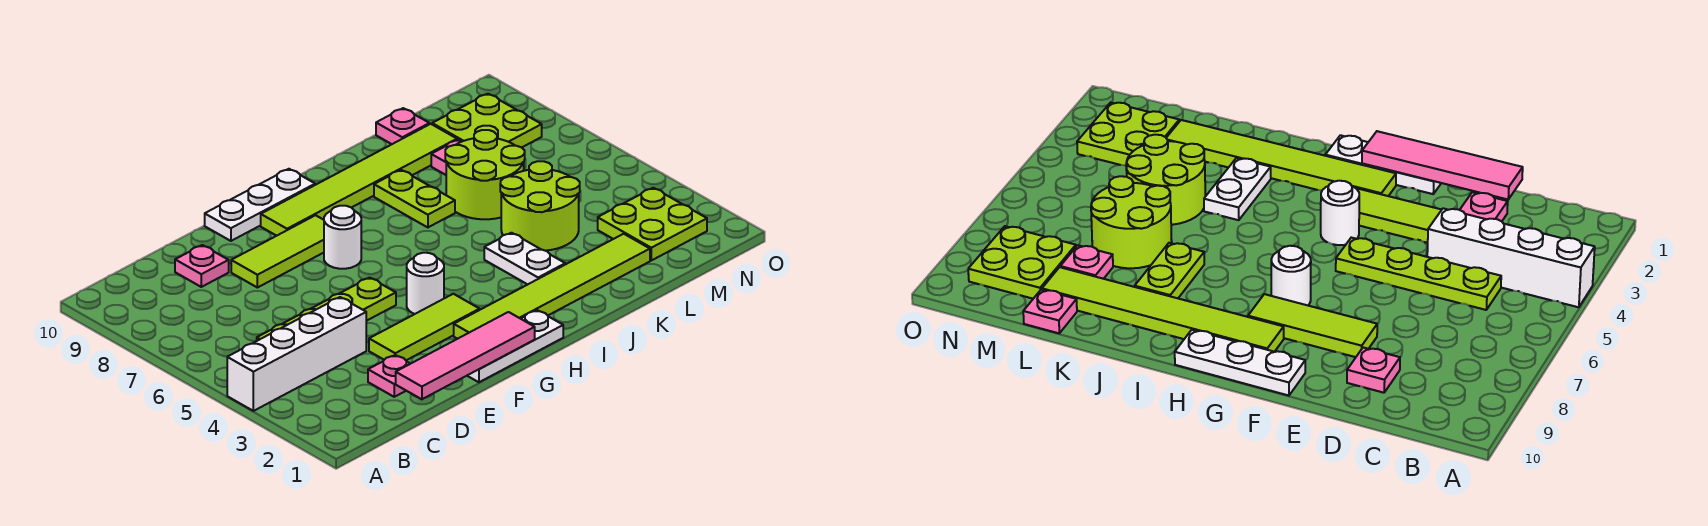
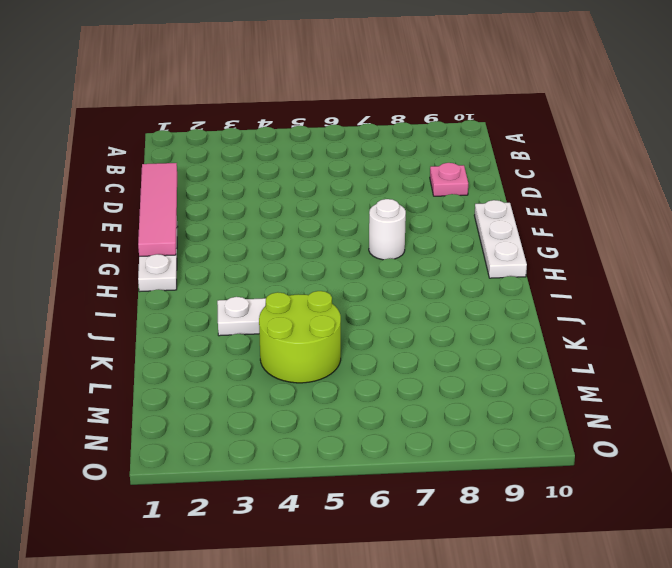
none -> white brick A4:D4 level 1
none -> lime plate C5:F5 level 1
none -> pink plate D2 level 1

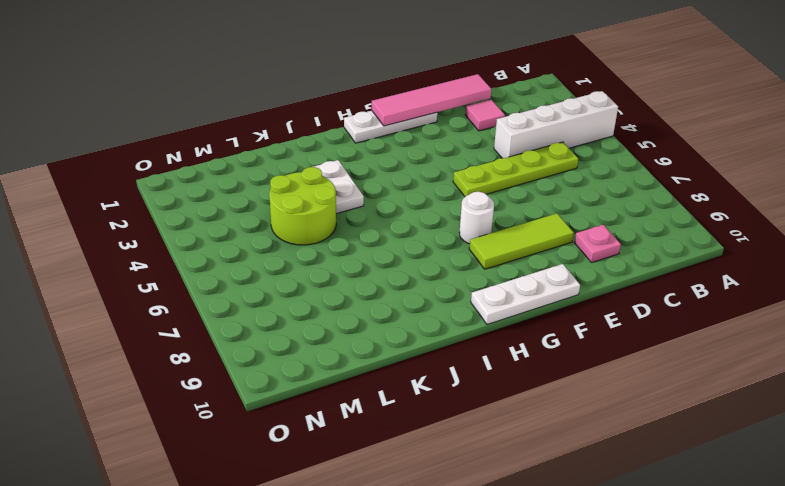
pink tile D2 level 1 -> pink plate D2 level 1
none -> lime tile E3:G3 level 1
none -> lime tile G2:L2 level 1
none -> white round brick G4 level 1

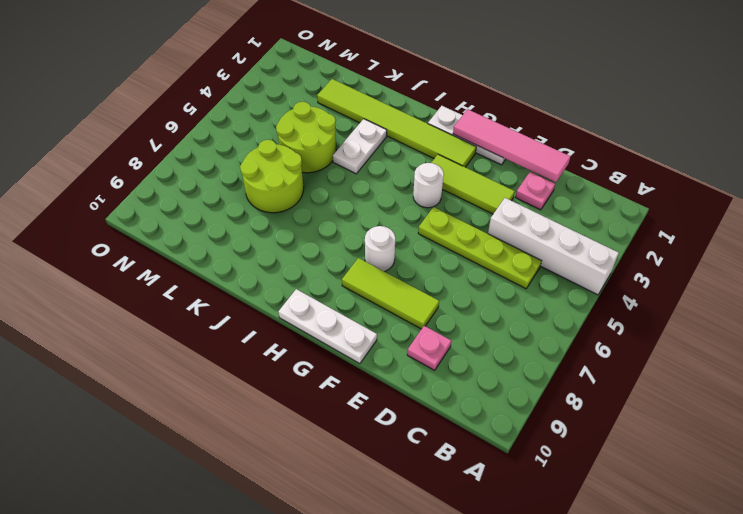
none -> lime tile G9:L9 level 1
none -> lime plate J7:J8 level 1
none -> pink plate L8 level 1

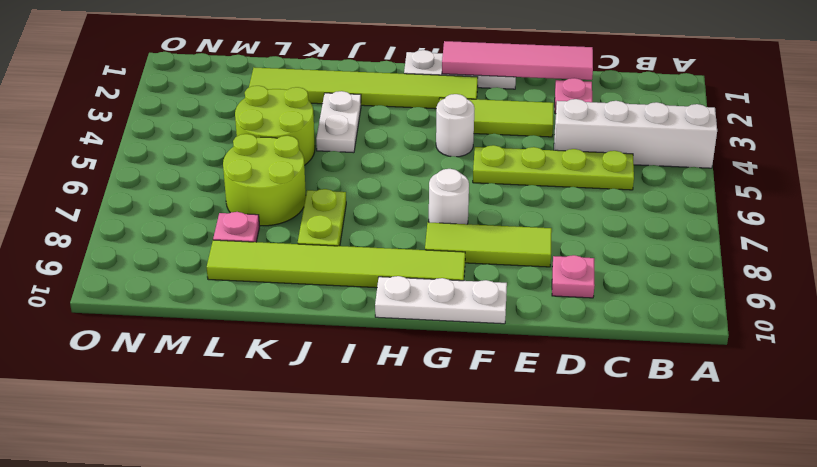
none -> pink plate L10 level 1
none -> lime plate M2:N3 level 1
none -> lime plate M8:N9 level 1

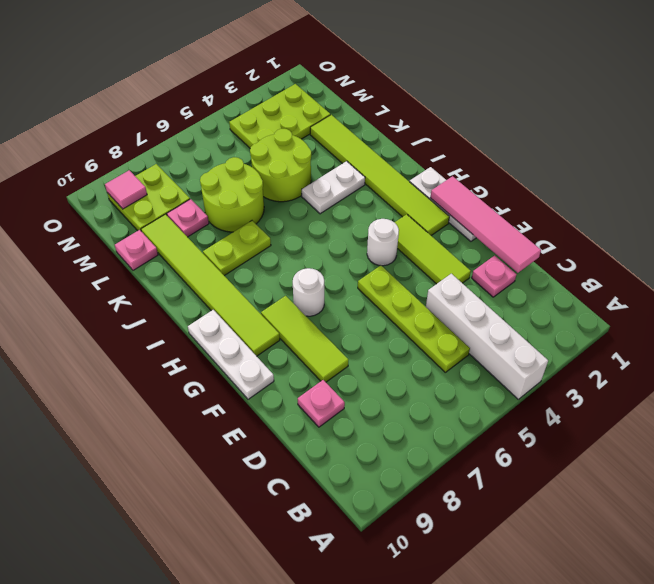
lime plate M2:N4 level 1 -> lime plate M2:N3 level 1
pink tile N9 level 2 -> none

